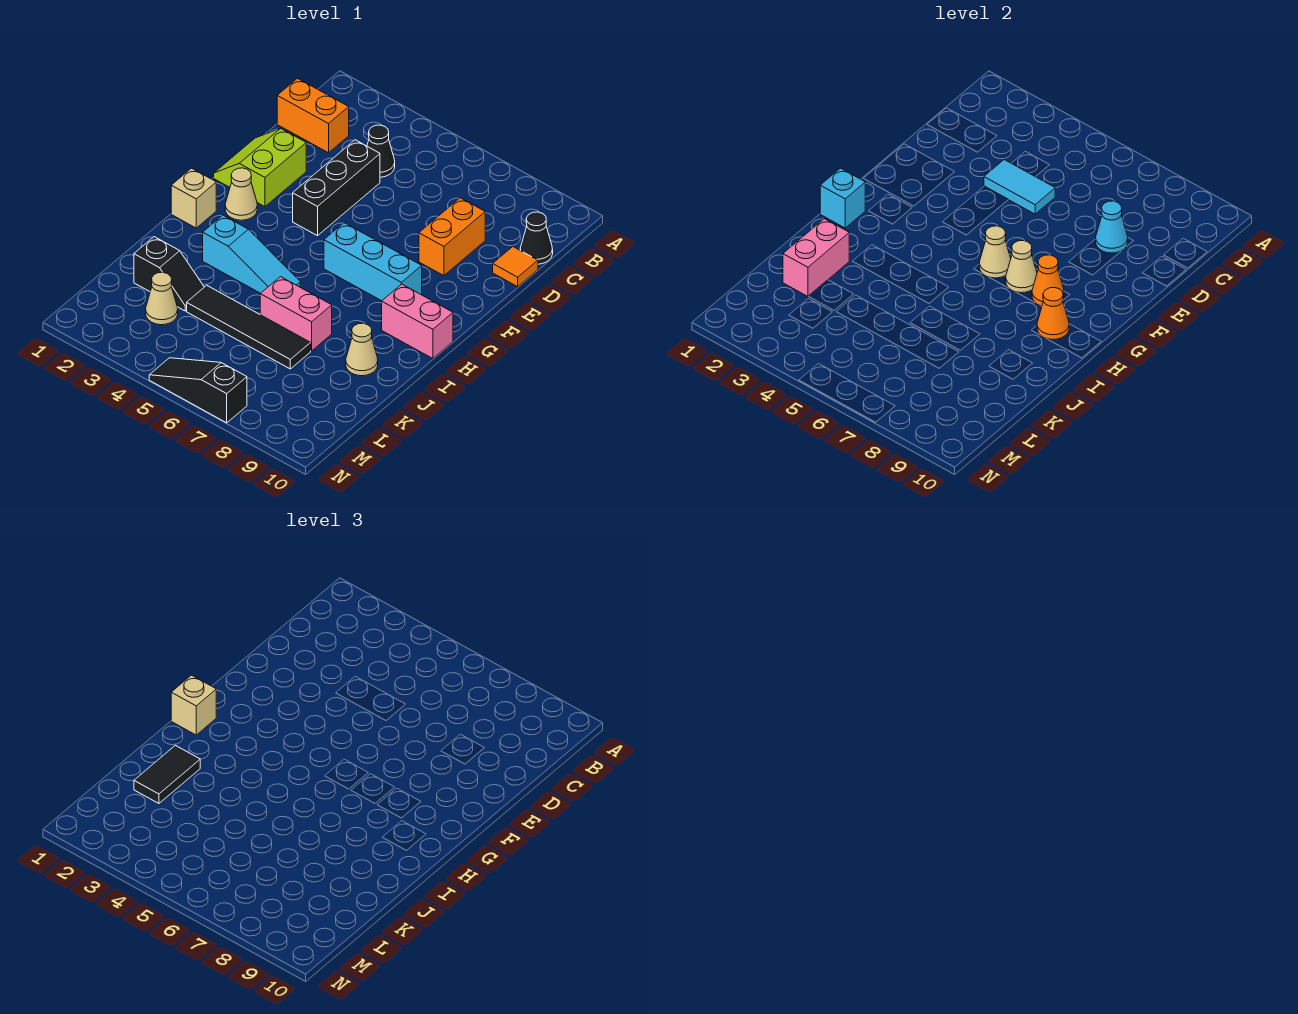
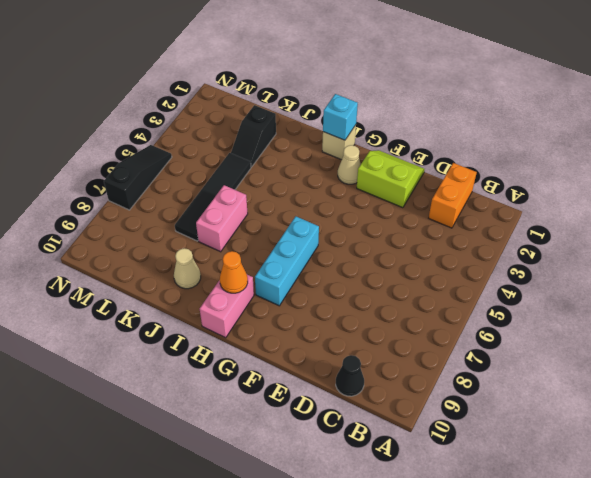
none -> black cone C4 level 1
none -> black brick D4:F4 level 1
none -> orange brick D8:E8 level 1

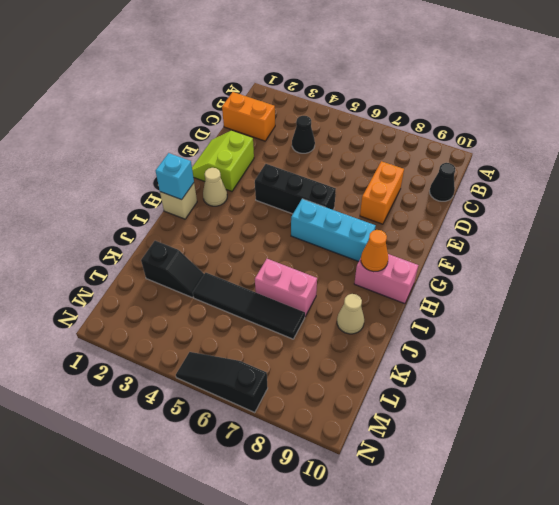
black brick F4:F6 level 1 -> black brick D4:F4 level 1
none -> orange tile D10 level 1
none -> cyan slope I3:I5 level 1 top 3
none -> tan cone L3 level 1

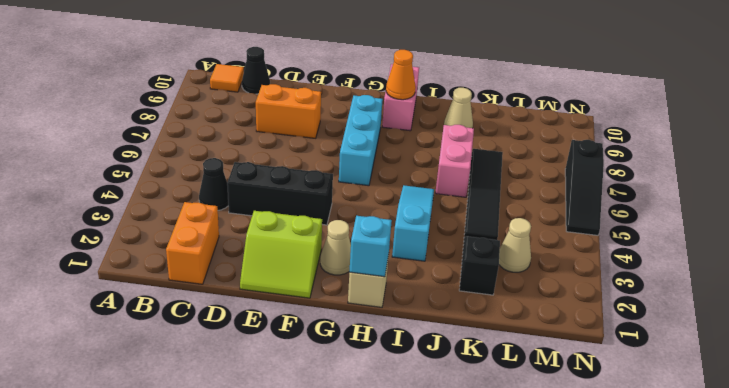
orange tile B10 level 1 -> orange tile D10 level 1
none -> cyan tile D4:D5 level 2
none -> cyan cone D8 level 2
none -> tan cone G6 level 2

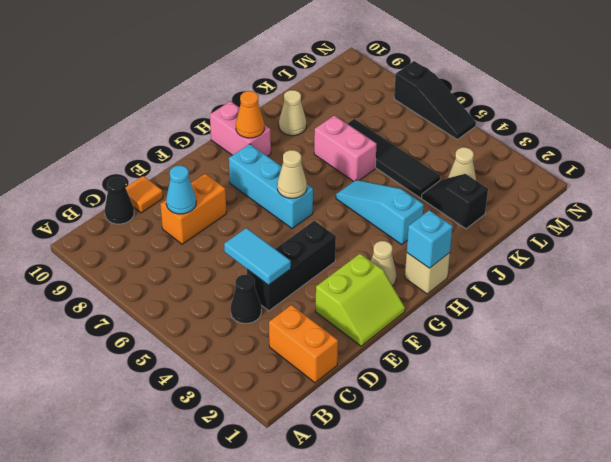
none -> tan cone G7 level 2
none -> orange cone G8 level 2
none -> pink brick J2:K2 level 2

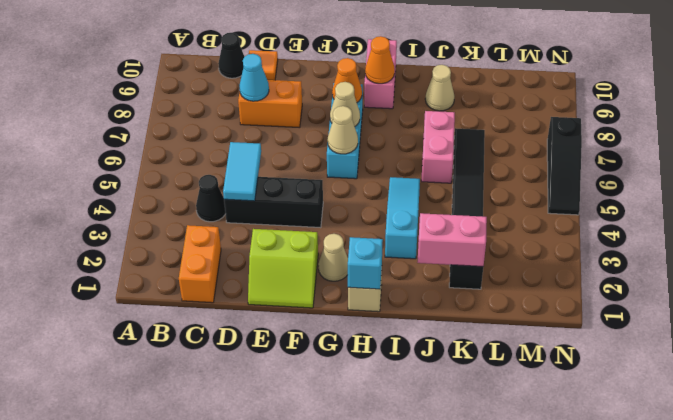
none -> tan cone L3 level 1
none -> tan brick H1 level 3
none -> black tile J2:K2 level 3

